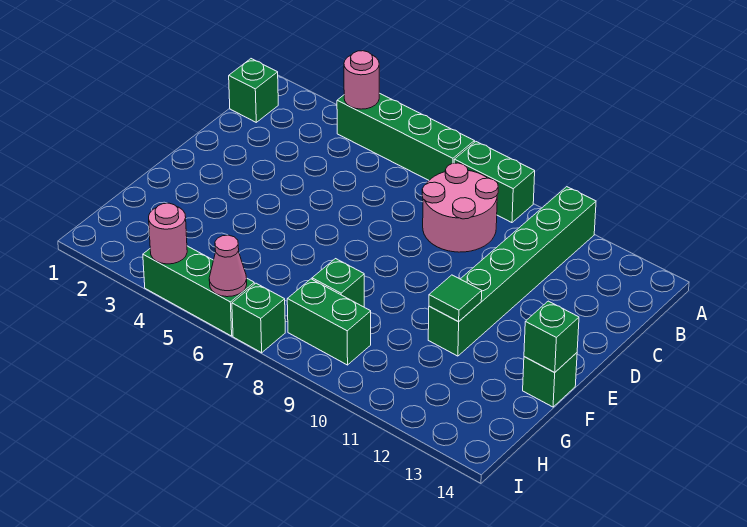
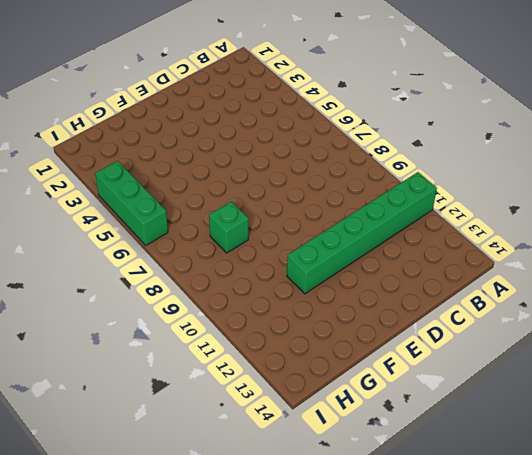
none -> green brick A4:A7 level 1
none -> green brick A8:A9 level 1
none -> green brick B1 level 1

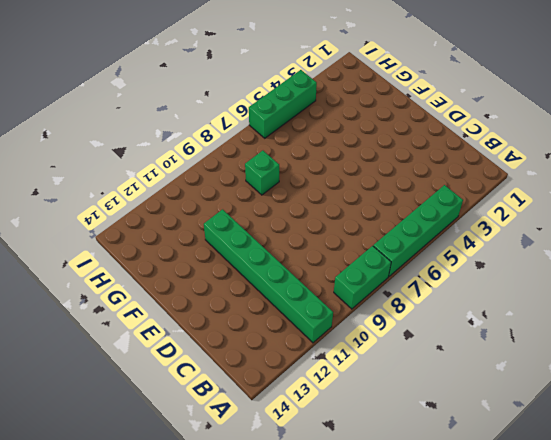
none -> green brick B1 level 1
none -> pink round brick B8:C9 level 1
none -> green brick F14 level 1

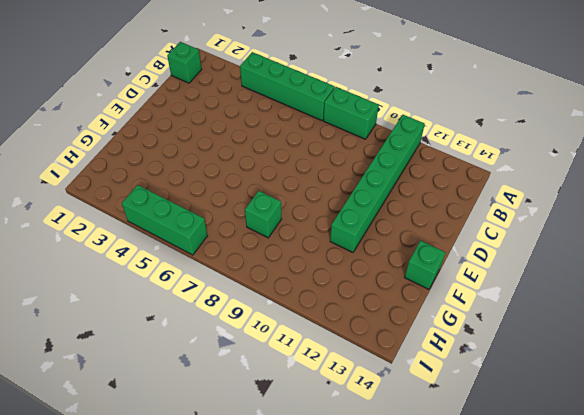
none -> pink round brick B8:C9 level 1
none -> green brick H8:H9 level 1
none -> green brick I7 level 1

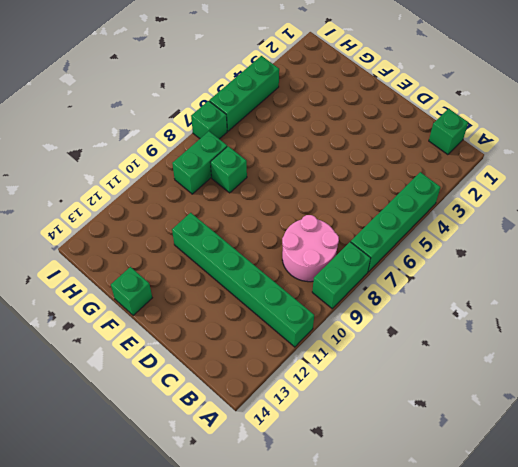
none -> pink round brick A4 level 2
none -> green tile F11 level 2
none -> green brick F14 level 2

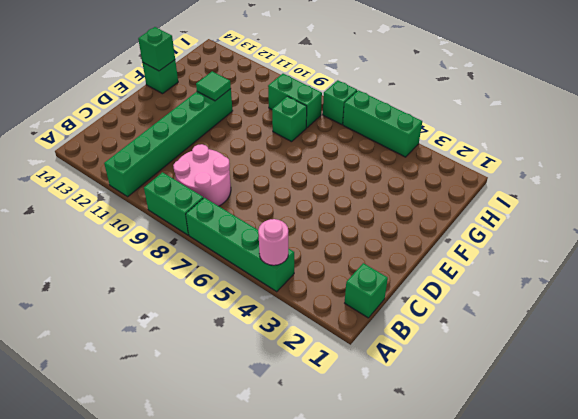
none -> pink round brick I4 level 2
none -> pink cone I6 level 2

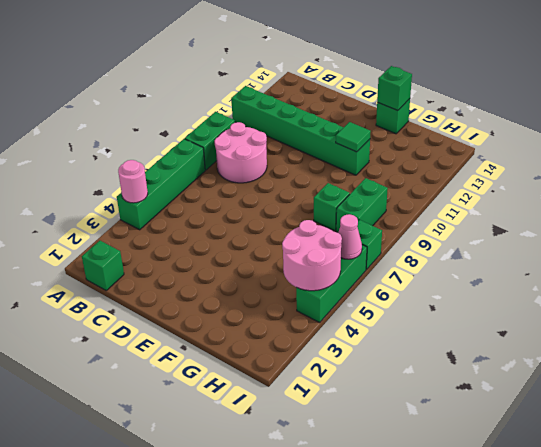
pink round brick H4:I5 level 2 -> pink round brick I4 level 2

